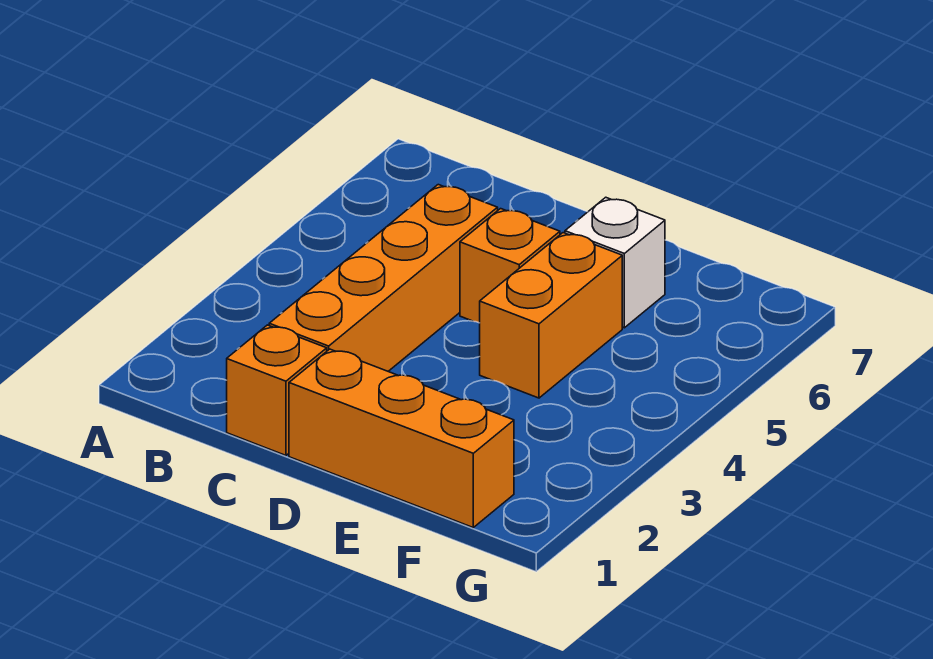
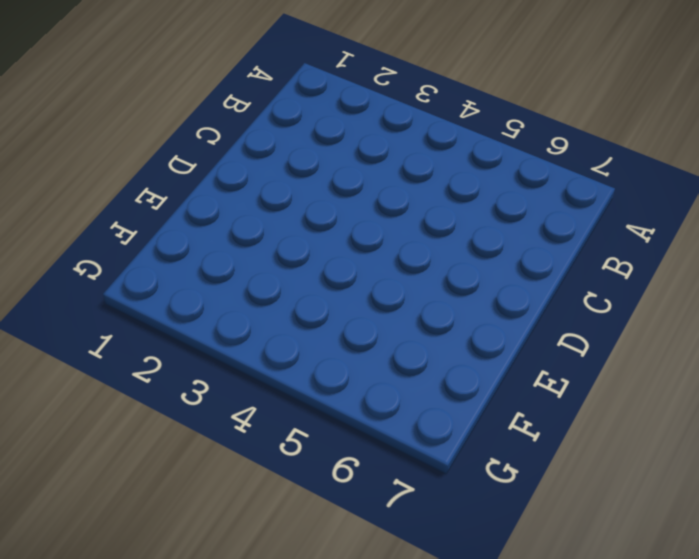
none -> orange brick C1 level 1
none -> orange brick C2:C5 level 1

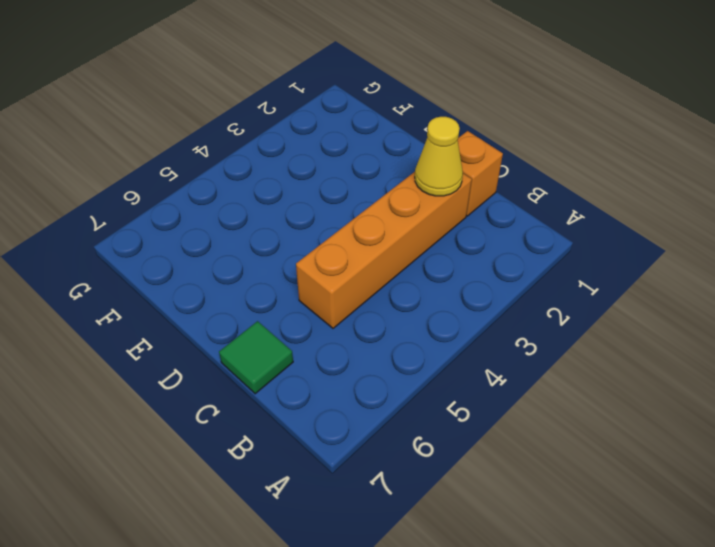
yellow cone C2 level 2 -> none
green tile C7 level 1 -> none
none -> orange brick D1:F1 level 1
none -> orange brick D5 level 1

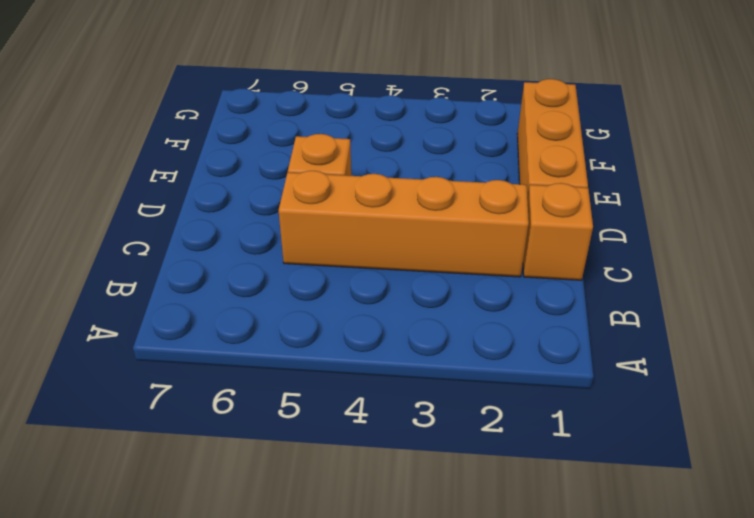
none -> orange brick E4:E5 level 1
none -> white brick E6 level 1

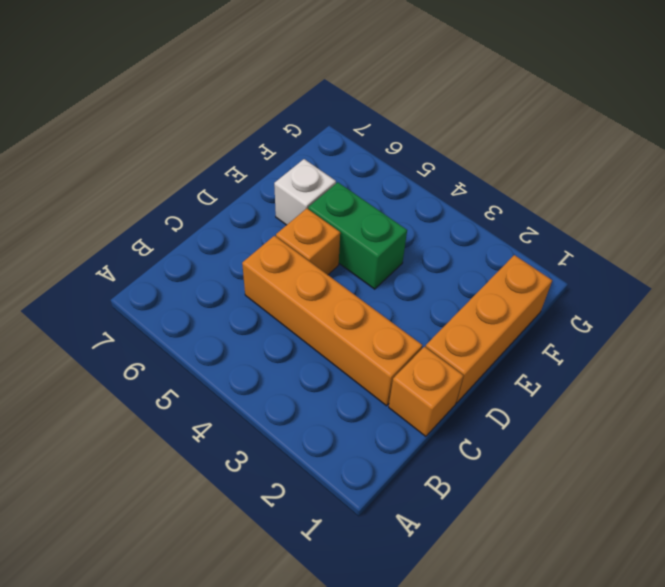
green brick E4:E5 level 1 -> orange brick E4:E5 level 1

